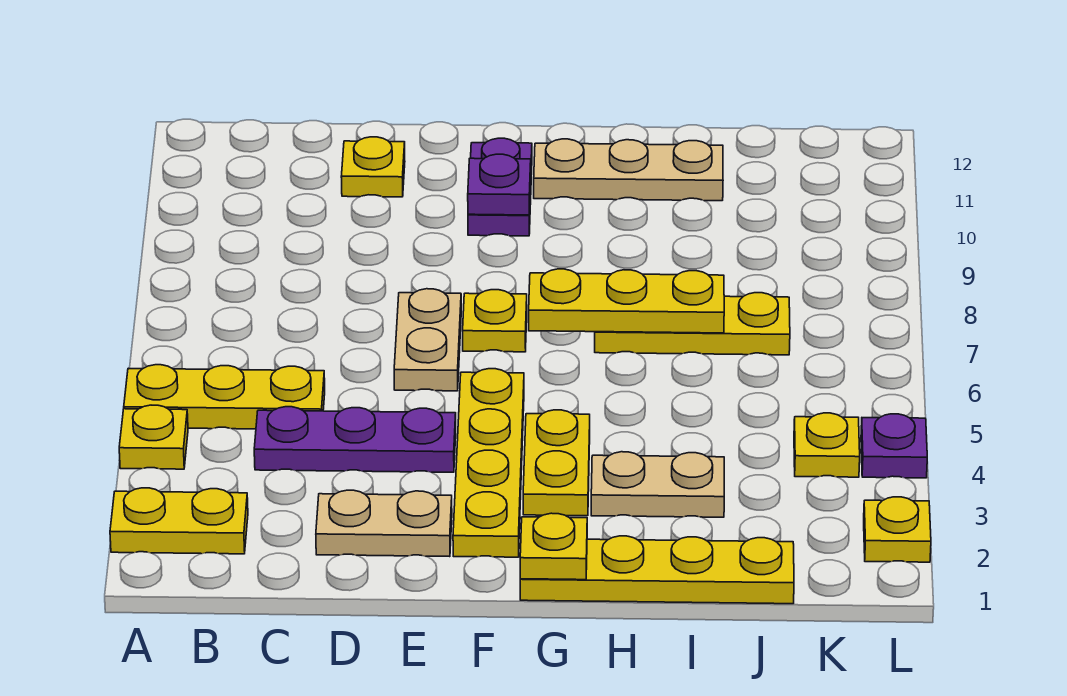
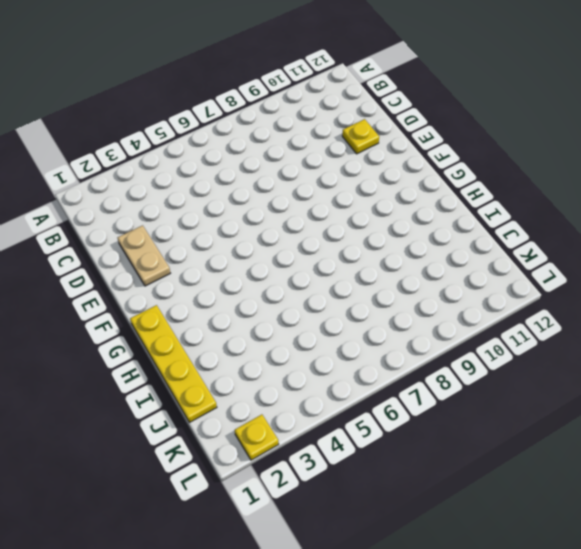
none -> yellow plate A2:B2 level 1
none -> yellow plate A4 level 1
none -> yellow plate A5:C5 level 1

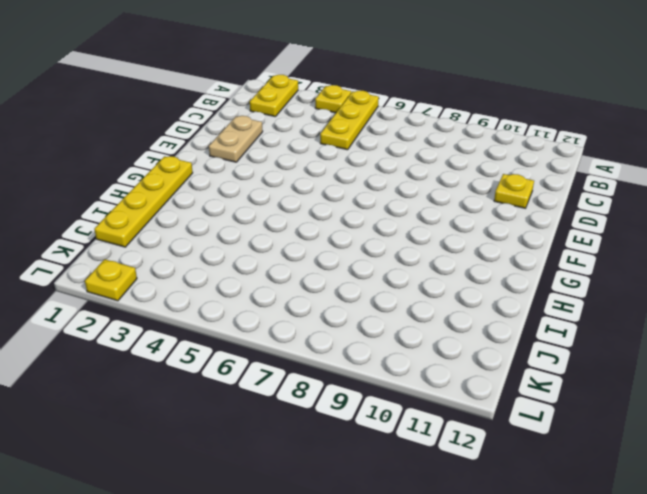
none -> purple plate C4:E4 level 1
none -> tan plate E6:E7 level 1
none -> yellow plate F2:F5 level 1

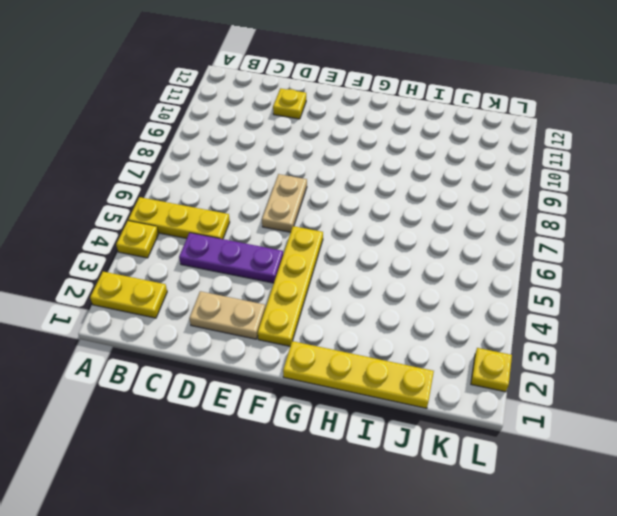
none -> yellow plate F7 level 1
none -> purple plate F10:F11 level 1
none -> yellow plate G3:G4 level 1

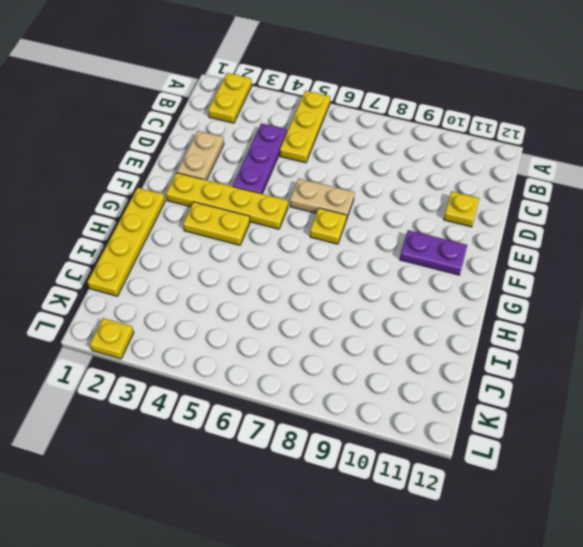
none -> yellow plate A4 level 1
none -> tan plate G11:I11 level 1
none -> tan plate H3:I3 level 1

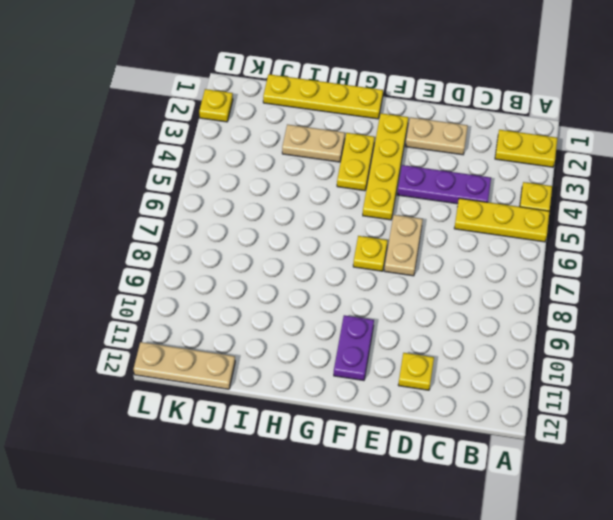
tan plate J12:L12 level 1 -> tan plate G11:I11 level 1
none -> yellow plate H7:J7 level 1
none -> yellow plate K4 level 1
none -> purple plate L4 level 1

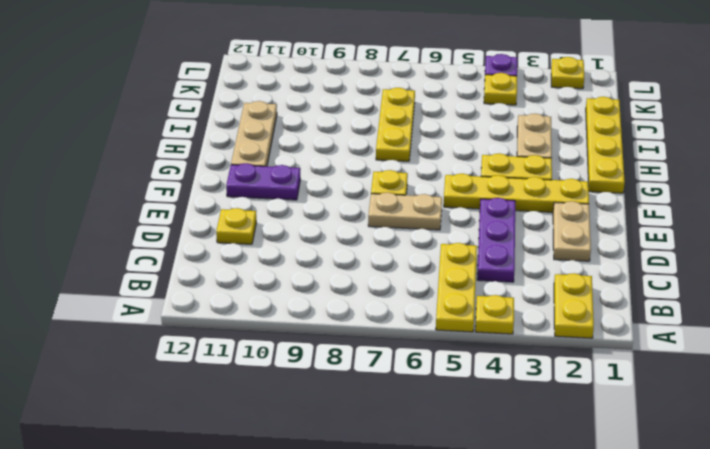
none -> purple plate F10 level 2
none -> yellow plate G1 level 2
none -> yellow plate G7:I7 level 2

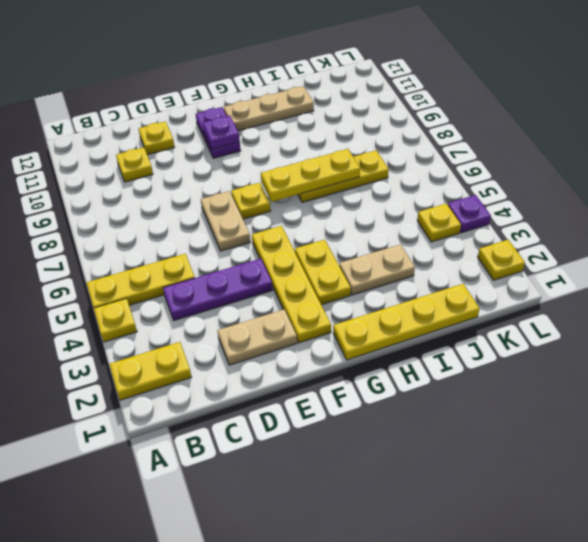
yellow plate C10 level 1 -> yellow plate G1 level 2

